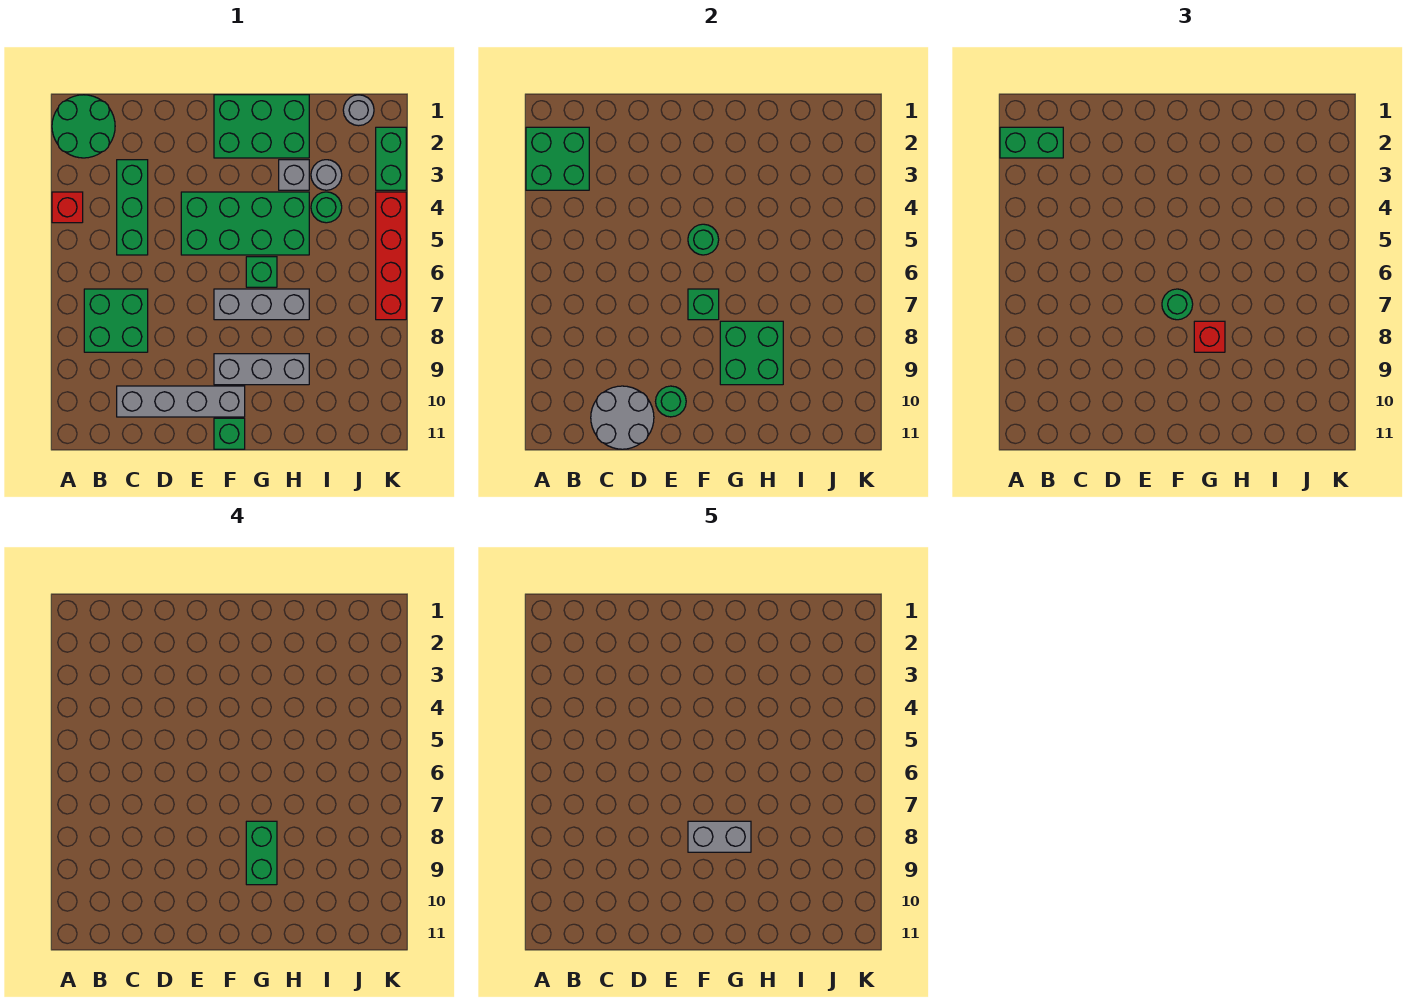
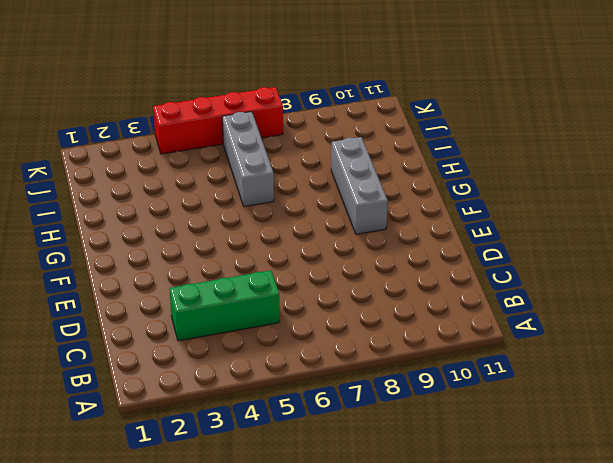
grey brick H6:J6 level 1 -> grey brick F7:H7 level 1
none -> green round brick A1:B2 level 1
none -> red brick A4 level 1
none -> green brick B7:C8 level 1

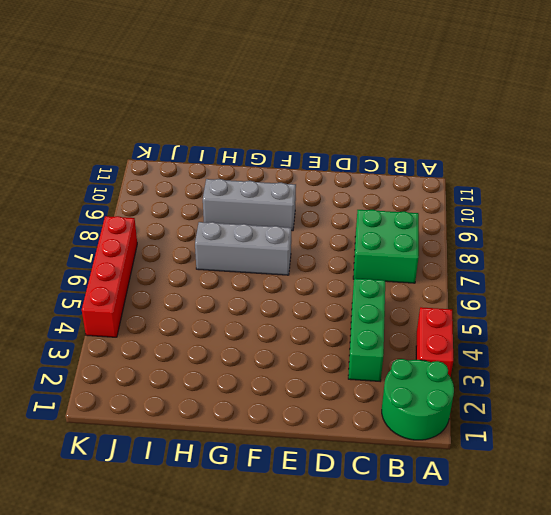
red brick A3:A4 level 1 -> red brick A4 level 1
none -> grey brick C10:F10 level 1
none -> green brick E4:H5 level 1
none -> green brick F1:H2 level 1

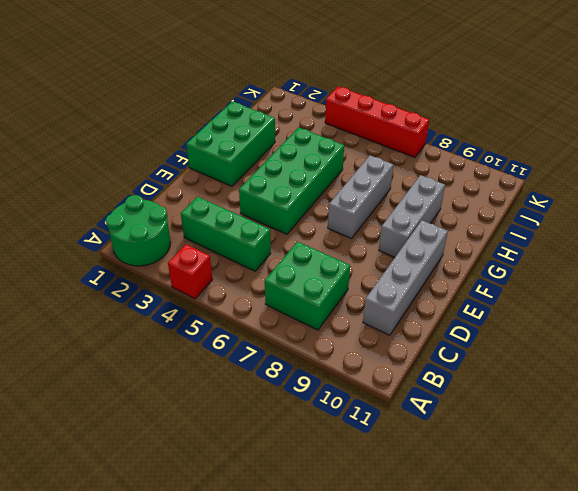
none -> green brick F11 level 1
none -> green brick G6 level 1
none -> grey brick H3 level 1

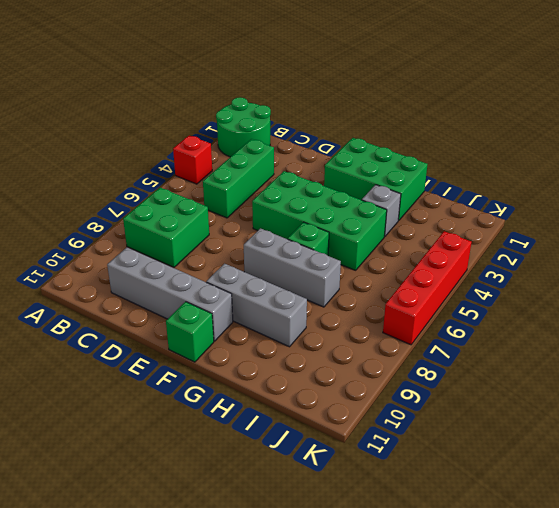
none -> grey round brick I3 level 1
none -> green round brick I4 level 1
none -> grey round brick J1 level 1

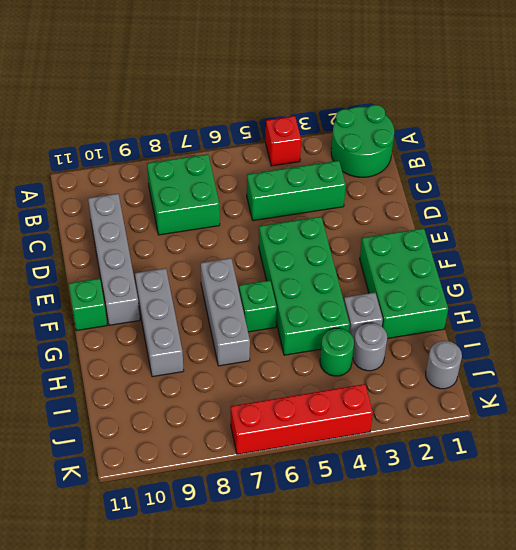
none -> green brick K2:K3 level 1
none -> green brick A2:B3 level 2
none -> grey round brick C10:D11 level 2

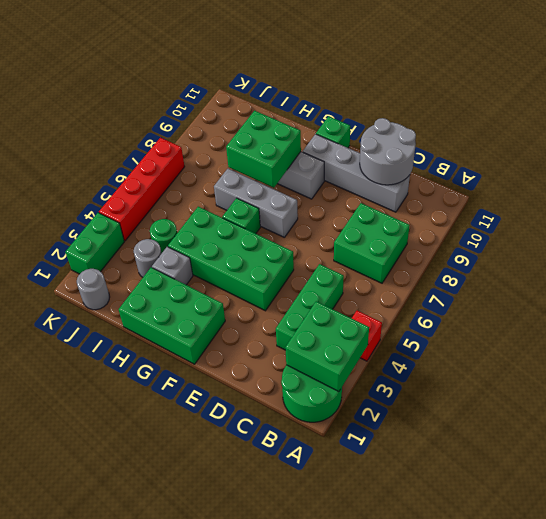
none -> green round brick E10 level 2
none -> green round brick F5 level 2
none -> green brick F7 level 2

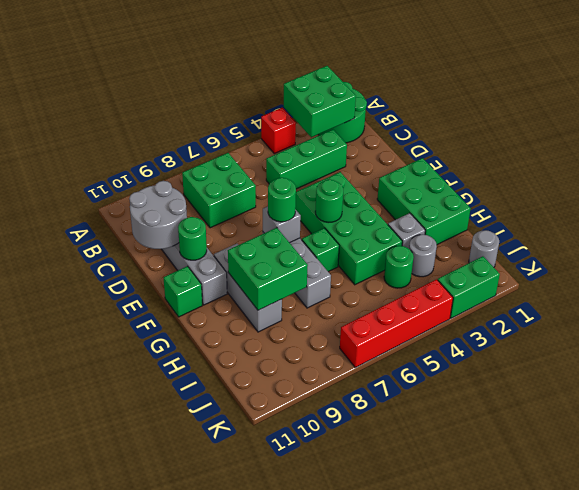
grey brick F7 level 2 -> green brick F7 level 2
none -> green brick A2:B2 level 3
none -> red brick G8 level 3
none -> green brick G8:G9 level 4

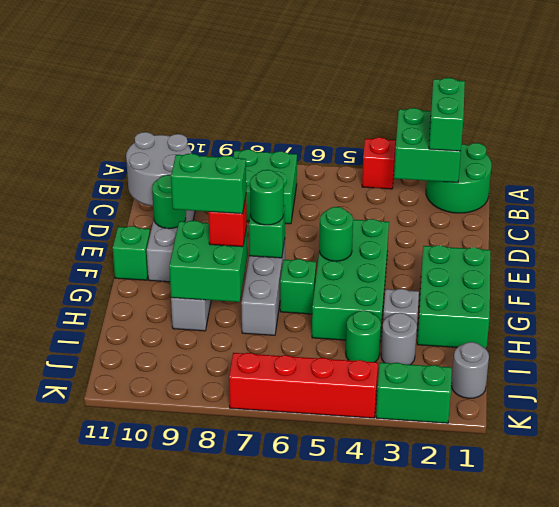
none -> green brick C3:C5 level 1
none -> grey brick F8:G8 level 5

